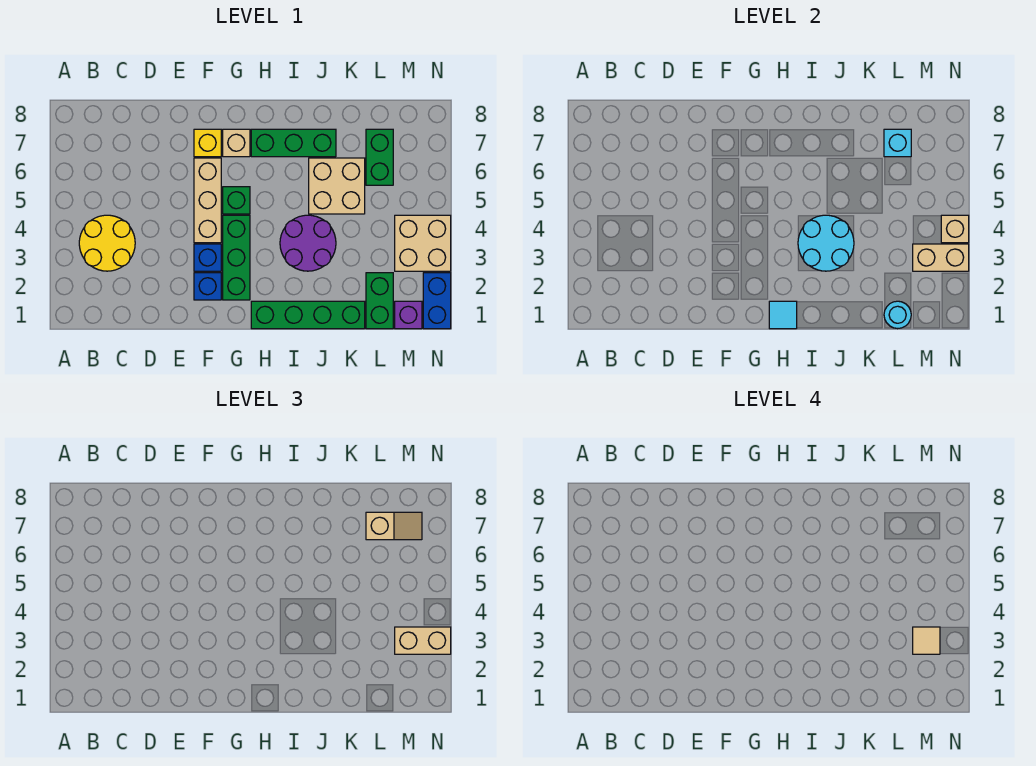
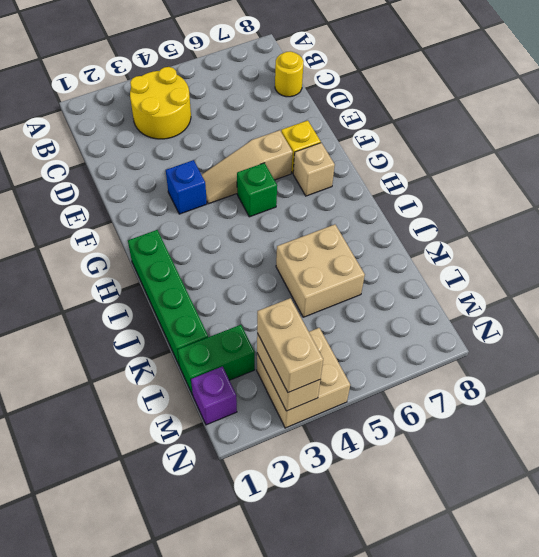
yellow round brick C8 level 1 -> none
tan slope F4:F6 level 1 top 6 -> tan brick F4:F6 level 1
none -> blue brick F2 level 1
none -> green brick G2:G4 level 1
none -> green brick H7:J7 level 1

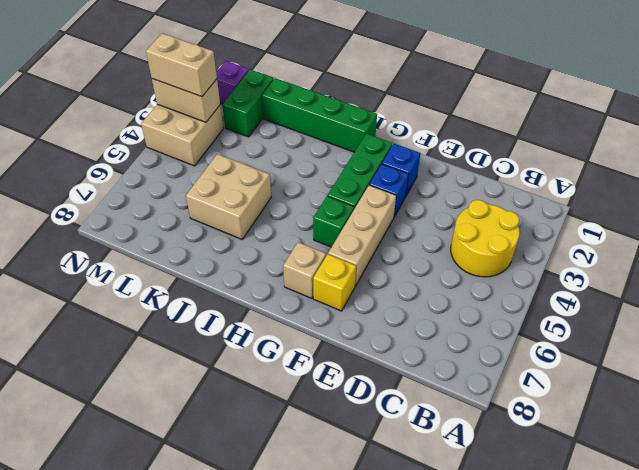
none -> green brick H7:J7 level 1
none -> purple round brick I3:J4 level 1
none -> green brick L6:L7 level 1

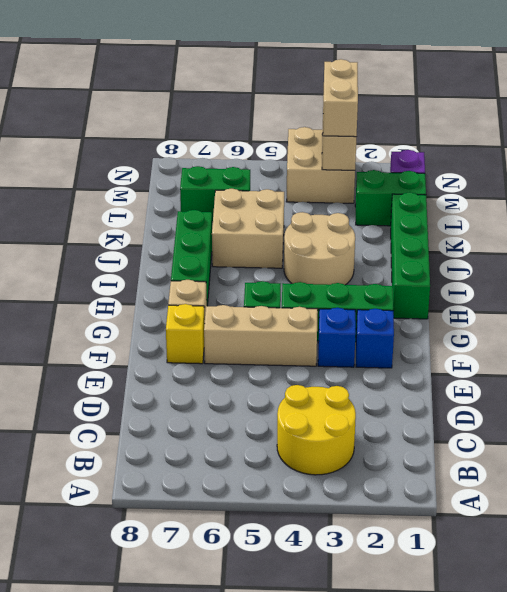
tan round brick I3:J4 level 1 -> purple round brick I3:J4 level 1
none -> blue brick N1:N2 level 1
none -> cyan tile H1 level 2
none -> cyan round brick I3:J4 level 2

